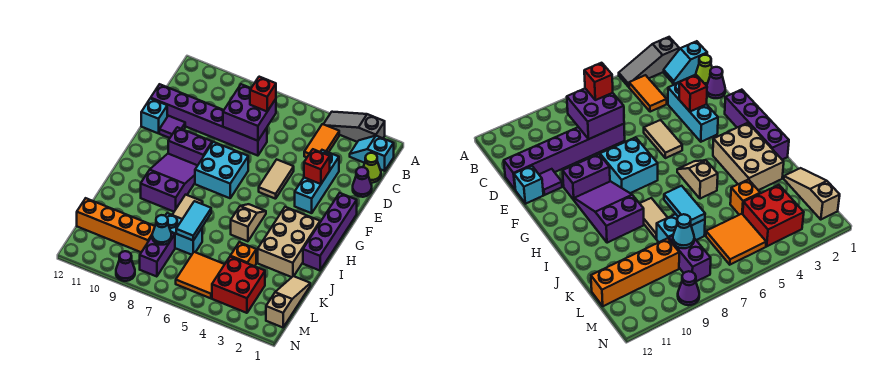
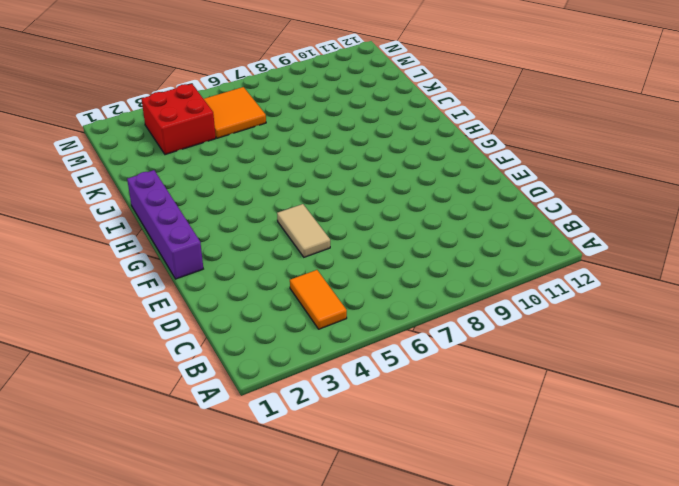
none -> grey slope A2:A4 level 1 top 2
none -> cyan slope B1:B2 level 1 top 1
none -> lime cone C1 level 1
none -> purple cone D1 level 1

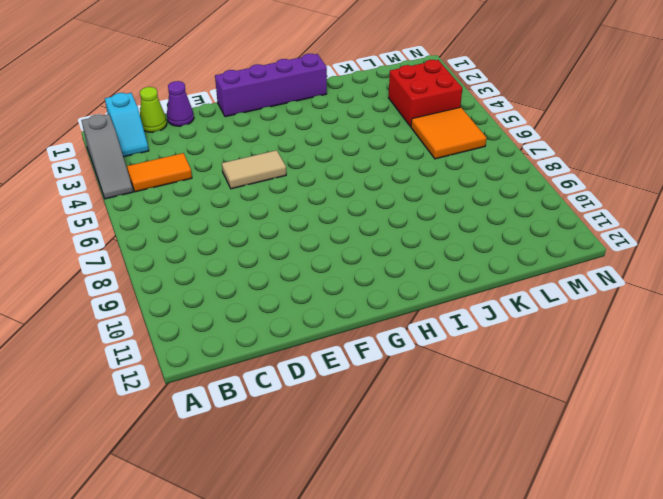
none -> cyan brick D3:F3 level 1
none -> purple brick D7:D12 level 1
none -> purple tile E11 level 1
none -> cyan brick E12 level 1

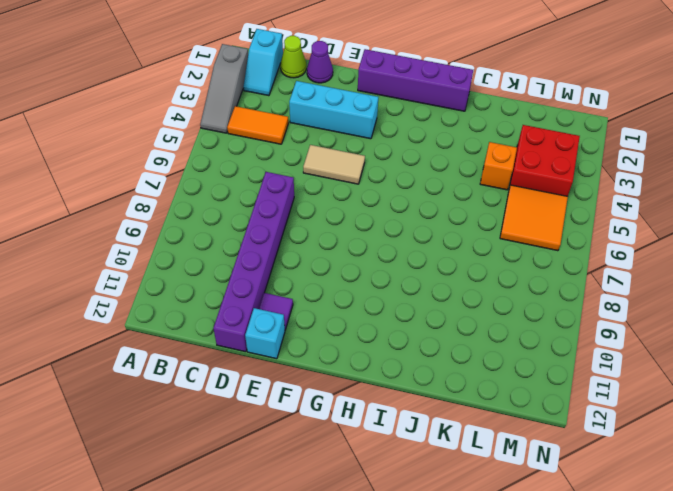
none -> cyan brick F7:G8 level 1
none -> purple brick F9:F10 level 1
none -> purple slope G9:I10 level 1 top I
none -> tan brick H2:J3 level 1

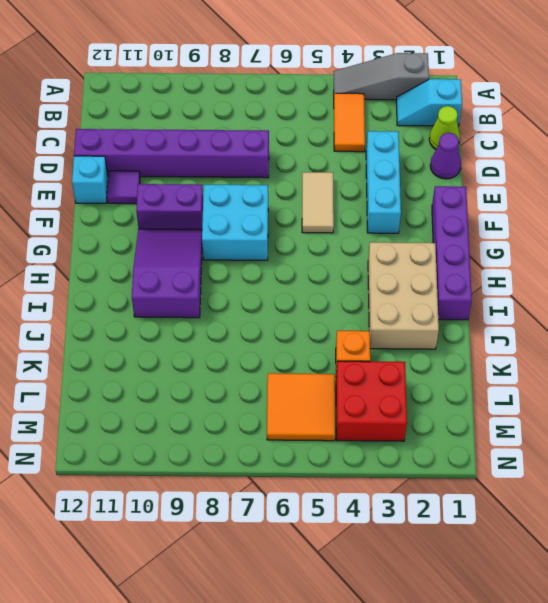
none -> tan slope H5:I5 level 1 top I
none -> tan tile I8:J8 level 1
none -> tan slope K1:M1 level 1 top M
none -> cyan brick K7:K8 level 1

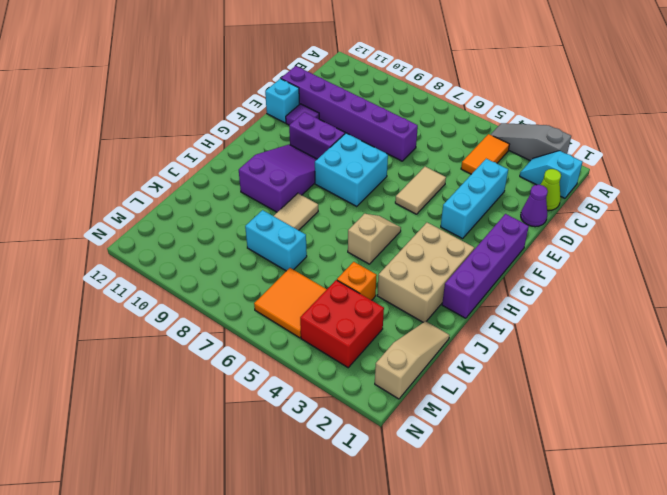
none -> purple brick L8:M8 level 1
none -> orange brick L9:L12 level 1
none -> purple cone N9 level 1
none -> purple brick C7:D8 level 2

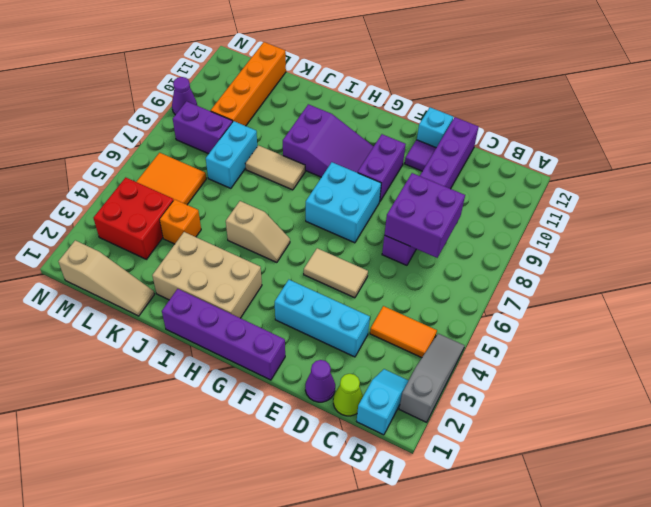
none -> red brick E3 level 2
none -> cyan tile J7:K7 level 2
none -> cyan cone L8 level 2
none -> red brick C7 level 3

